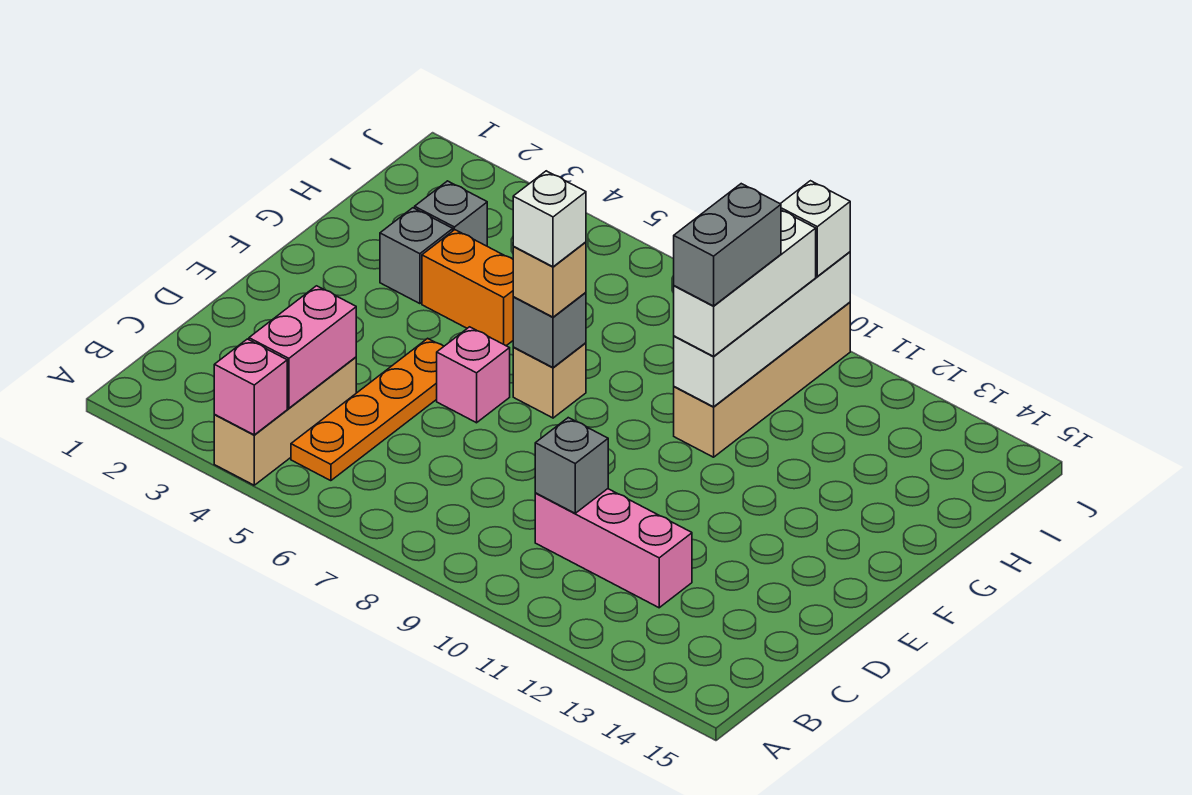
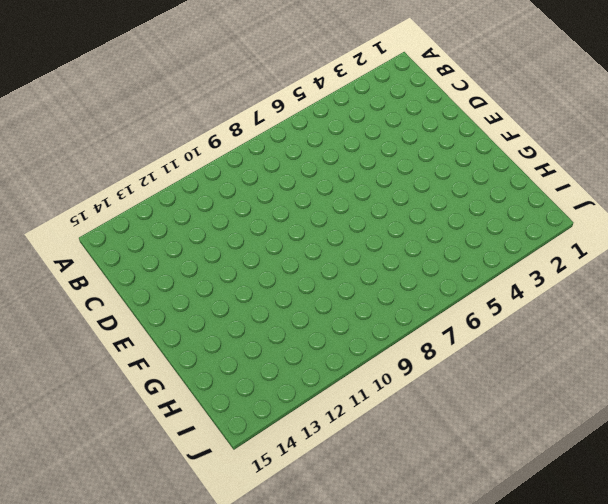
none -> tan brick A4:C4 level 1
none -> orange plate B5:E5 level 1
none -> pink brick C10:C12 level 1

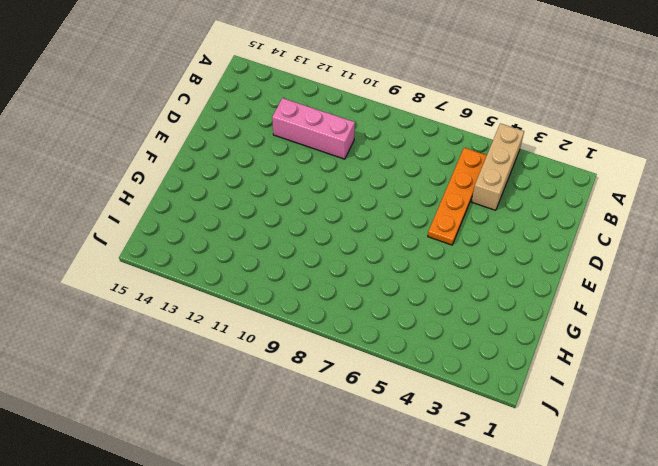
none -> pink brick E6 level 1
none -> tan brick F7 level 1
none -> grey brick G3 level 1

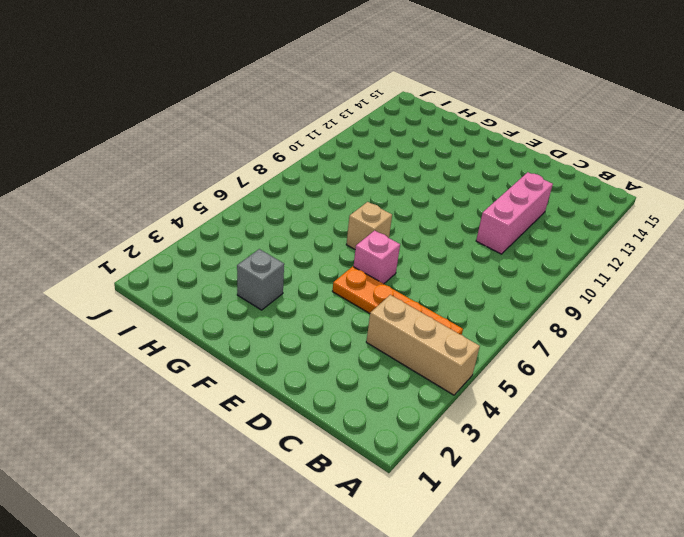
none -> orange brick G4:G5 level 1
none -> tan brick G10:J10 level 1
none -> grey brick H3 level 1

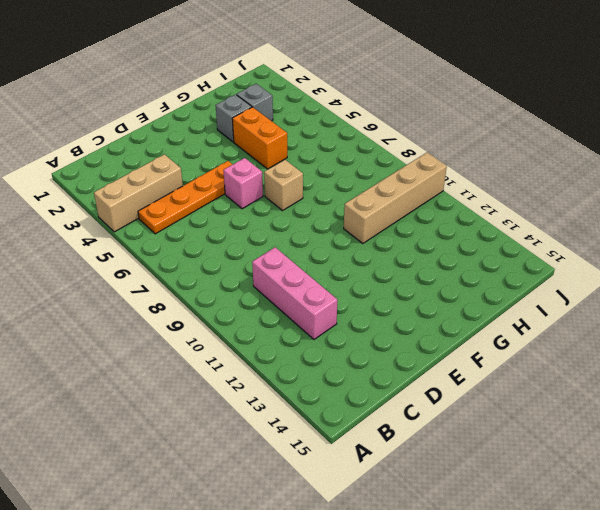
none -> pink brick A4 level 2
none -> pink brick B4:C4 level 2
none -> grey brick C10 level 2

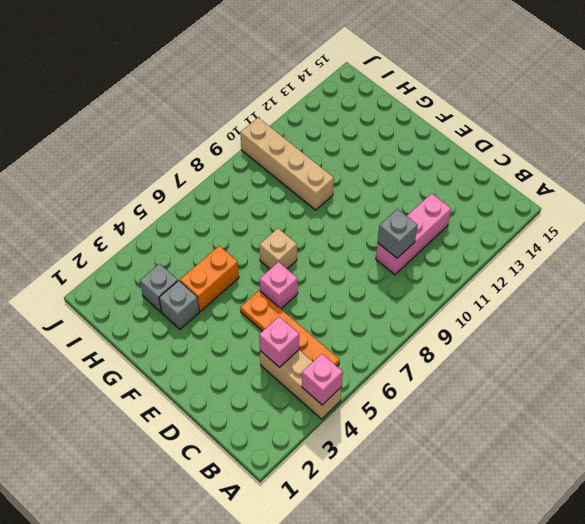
pink brick C4 level 2 -> pink brick B4:C4 level 2
none -> grey brick F7 level 2
none -> white brick G10:J10 level 2
none -> tan brick F7 level 3

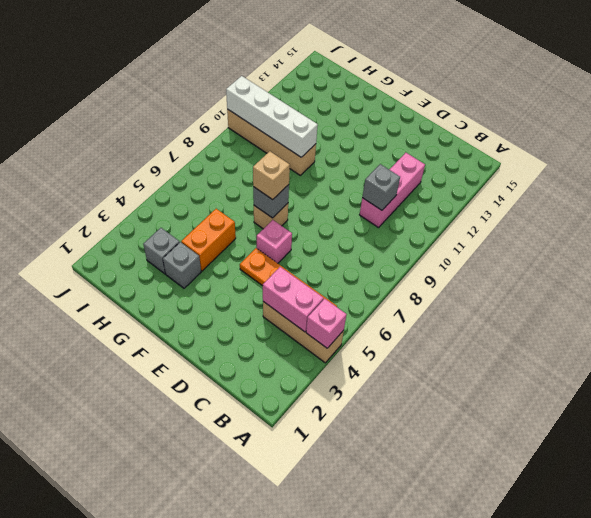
none -> white brick G10:I10 level 3
none -> white brick J10 level 3
none -> white brick F7 level 4

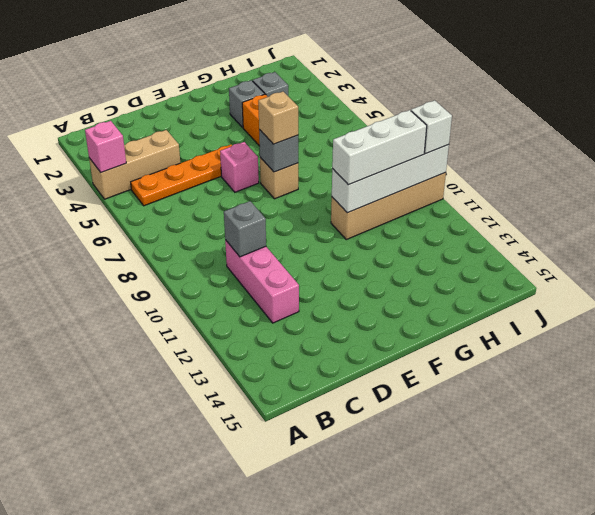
none -> pink brick B4:C4 level 2
none -> white brick F7 level 4
none -> grey brick G10:H10 level 4

